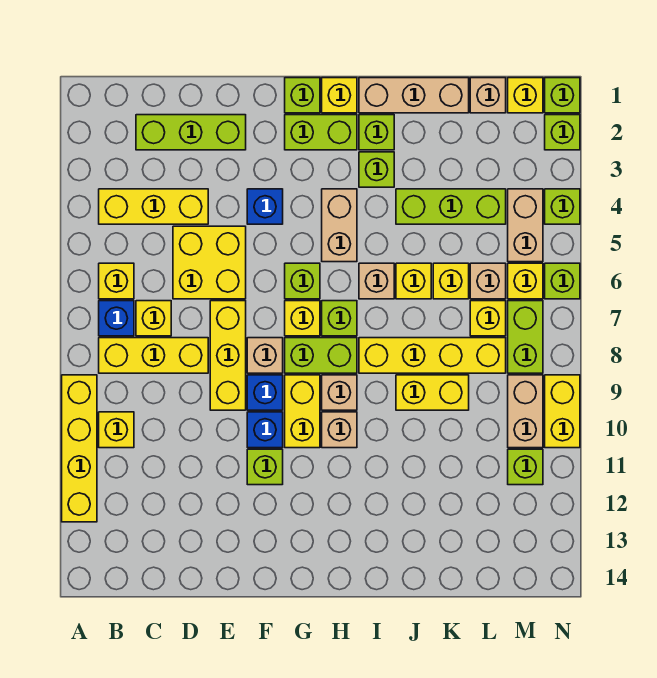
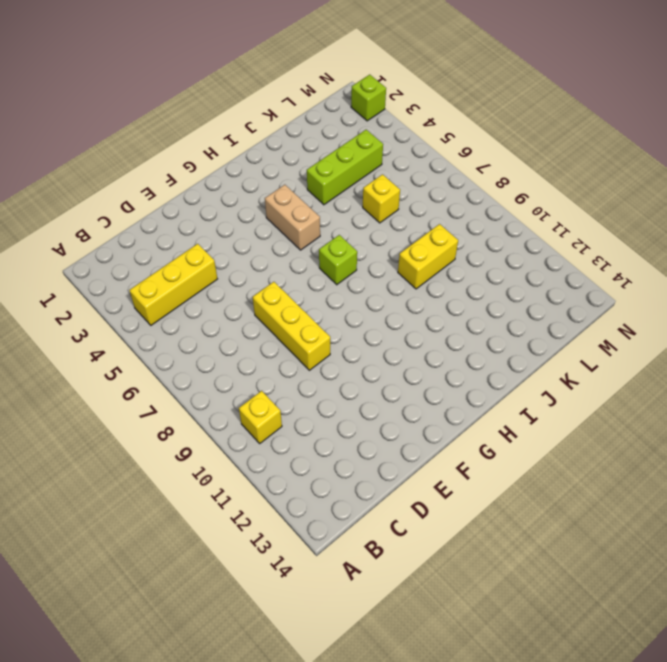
none -> yellow brick A9:A12 level 1
none -> yellow brick B6 level 1
none -> blue brick B7 level 1
none -> yellow brick B8:D8 level 1

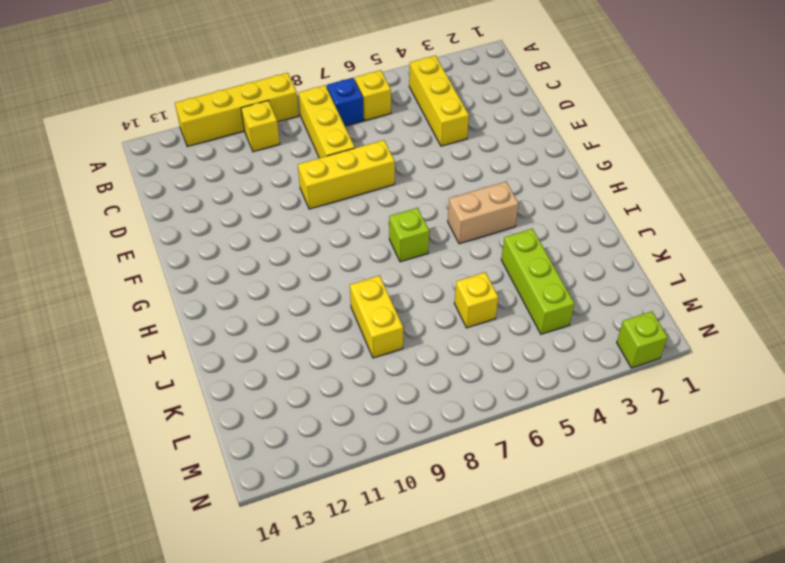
none -> lime brick C2:E2 level 1
none -> yellow brick C7 level 1
none -> yellow brick D5:E6 level 1
none -> blue brick F4 level 1

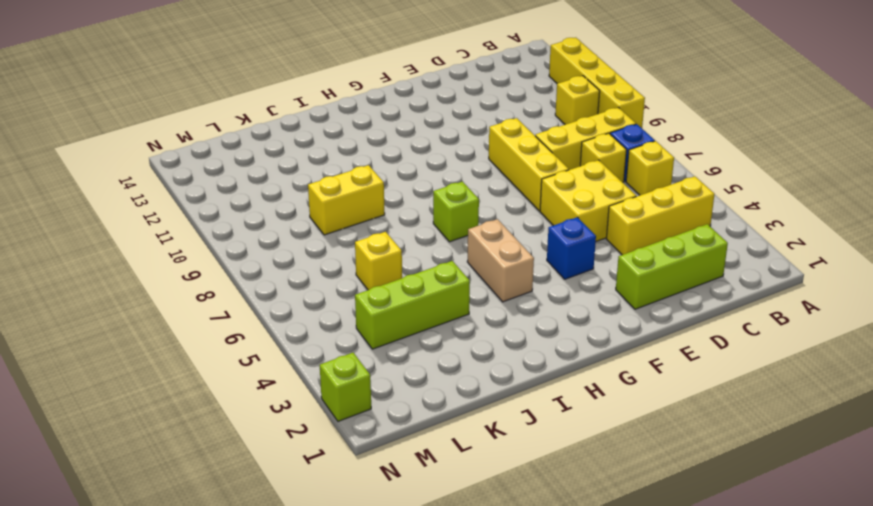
none -> tan brick F8 level 1
none -> blue brick F9 level 1
none -> blue brick F10 level 1
none -> lime brick F11 level 1

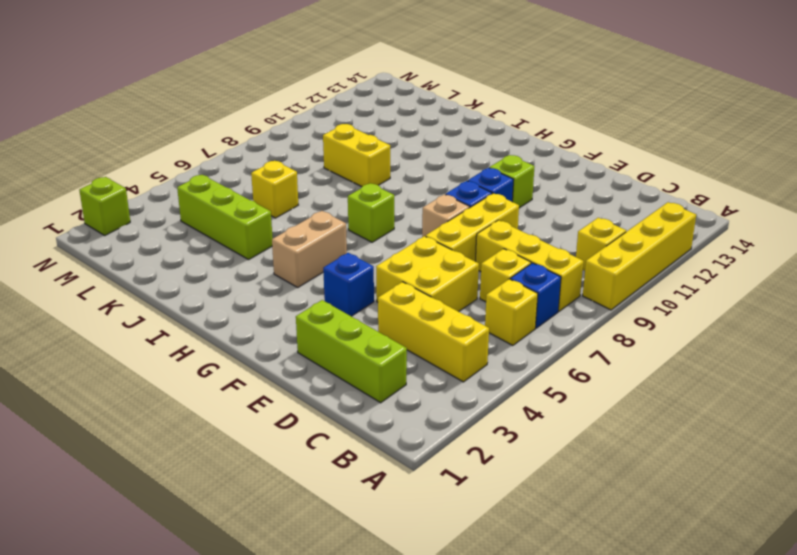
none -> lime brick G1 level 1
none -> lime brick G2:H2 level 1
none -> lime brick G6 level 1
none -> yellow brick G7 level 1

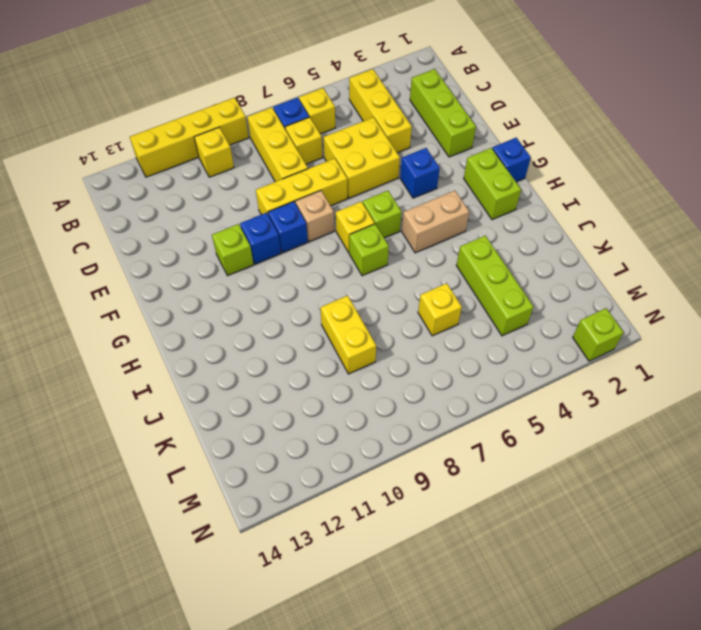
blue brick G1 level 1 -> lime brick G1 level 1
none -> lime brick G8:H8 level 1
none -> yellow brick G9:G10 level 1
none -> yellow brick H1 level 1
none -> tan brick H9 level 1

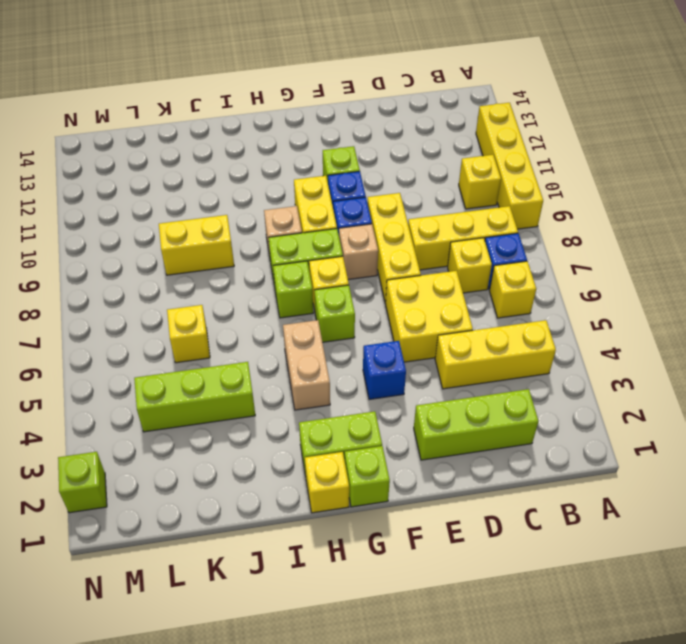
none -> tan brick H10 level 1
none -> tan brick I1:K1 level 1
none -> lime brick I2 level 1
none -> lime brick I3 level 1

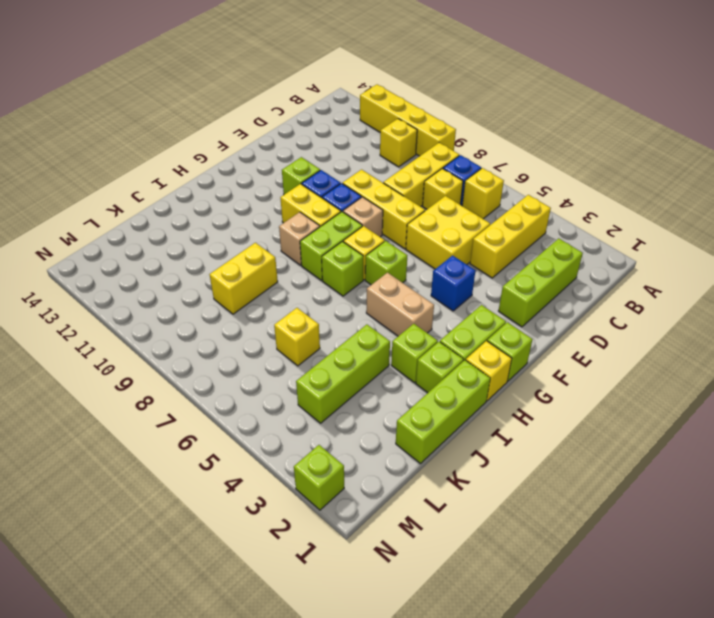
lime brick I1:K1 level 1 -> tan brick I1:K1 level 1
none -> tan brick H10 level 1
none -> tan brick I6 level 1
none -> yellow brick I8:L8 level 1
none -> yellow brick J6 level 1

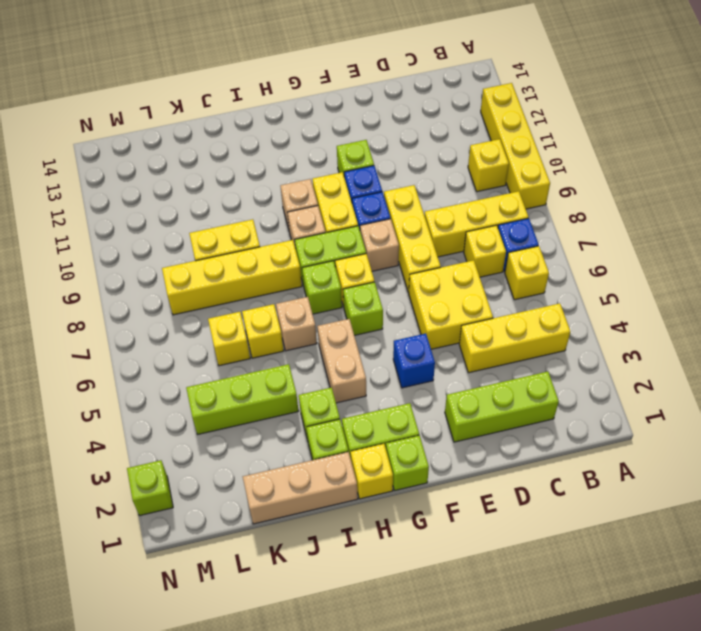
none -> tan brick L1 level 1
none -> tan brick L6 level 1
none -> yellow brick L7 level 1
none -> yellow brick M1 level 1

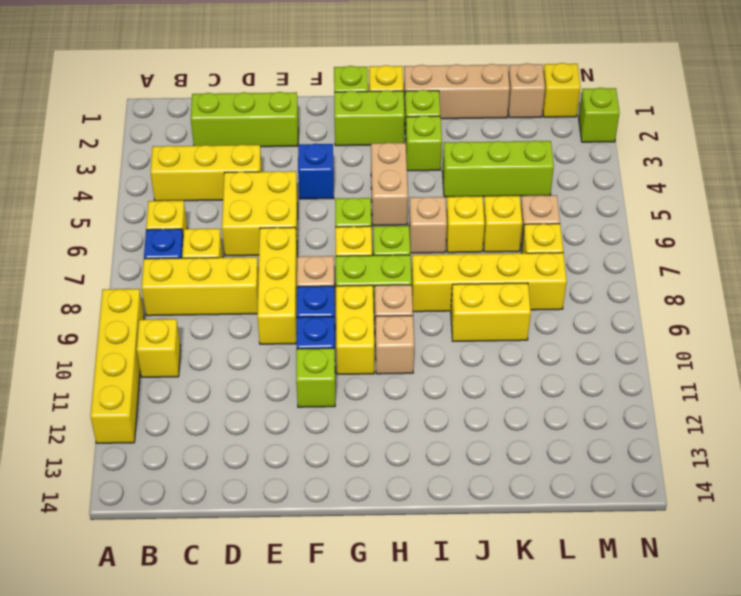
none -> tan brick M4:M5 level 1
none -> yellow brick M6 level 1
none -> lime brick M7:M8 level 1
none -> tan brick M9:M10 level 1

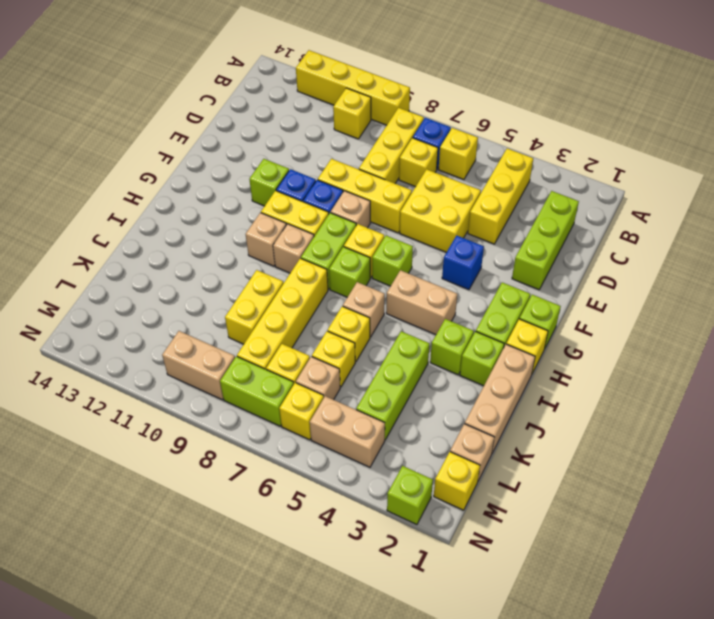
none -> lime brick M11 level 1
none -> lime brick N1 level 1
none -> lime brick N4 level 1
none -> lime brick N6 level 1

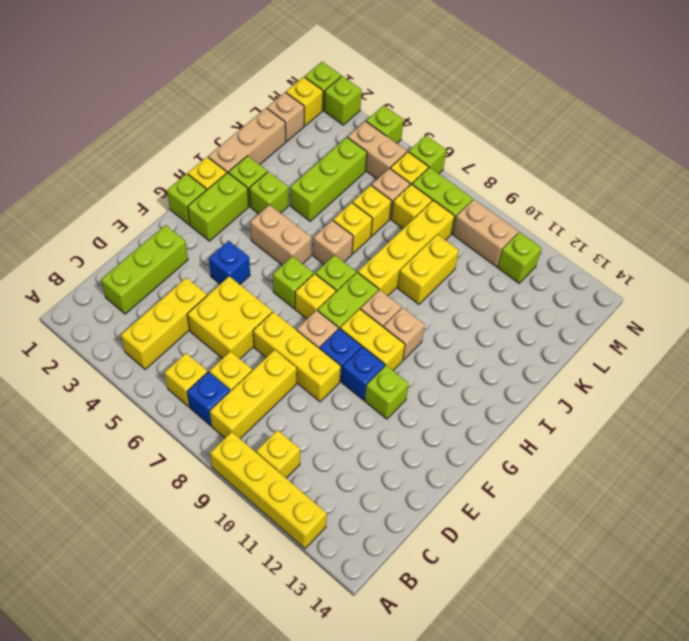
none -> yellow brick N9:N10 level 1

